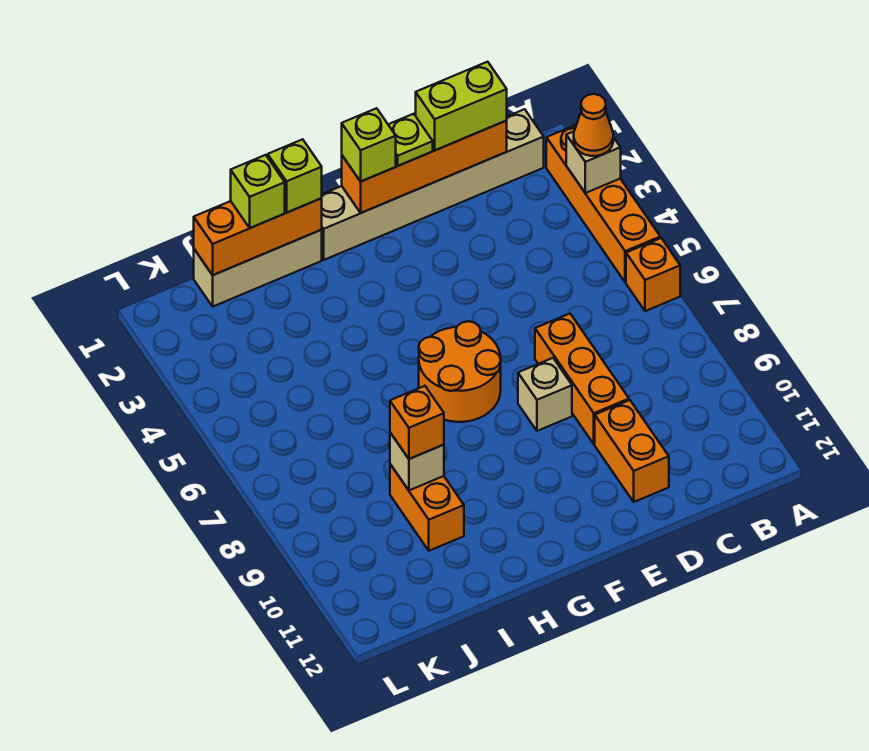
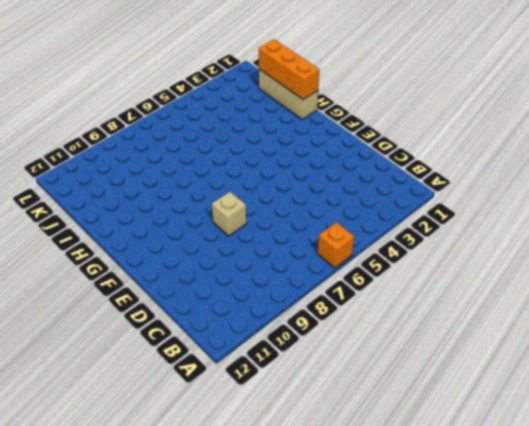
none -> orange brick A2:A5 level 1
none -> tan brick B1:G1 level 1
none -> orange brick D7:D9 level 1

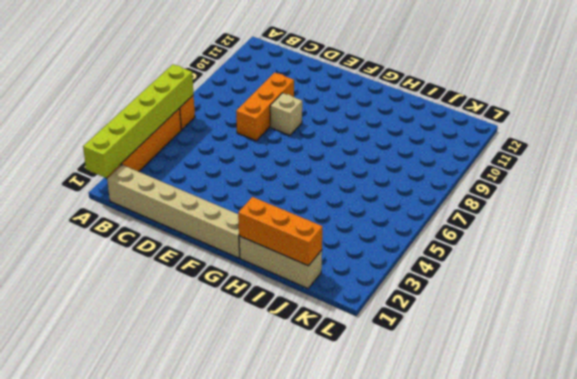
lime brick A1:A6 level 2 -> tan brick A3 level 2
none -> orange brick D10:D11 level 1
none -> orange round brick F6:G7 level 1
none -> orange brick I9:I10 level 1

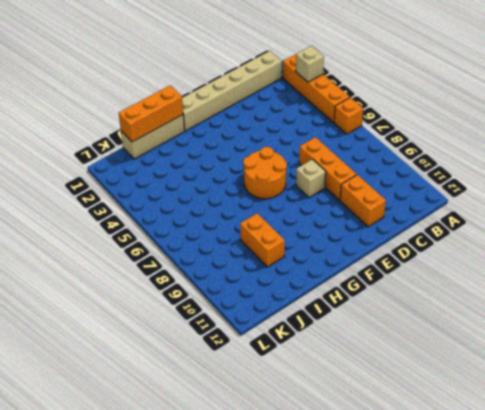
none -> orange brick C1:F1 level 2
none -> tan brick I9 level 2
none -> orange cone A3 level 3

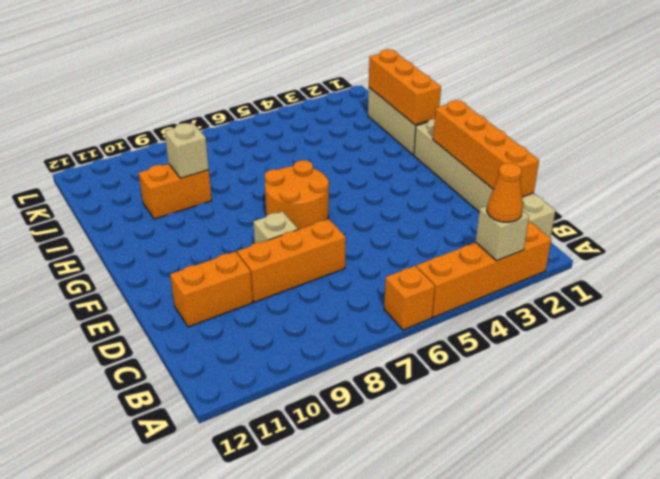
none -> lime brick C1:D1 level 3
none -> lime plate E1 level 3
none -> lime brick F1 level 3

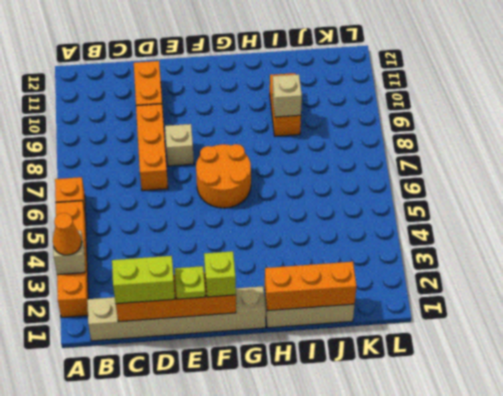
none -> lime brick H1 level 3
none -> lime brick I1 level 3
none -> orange brick I9 level 3

